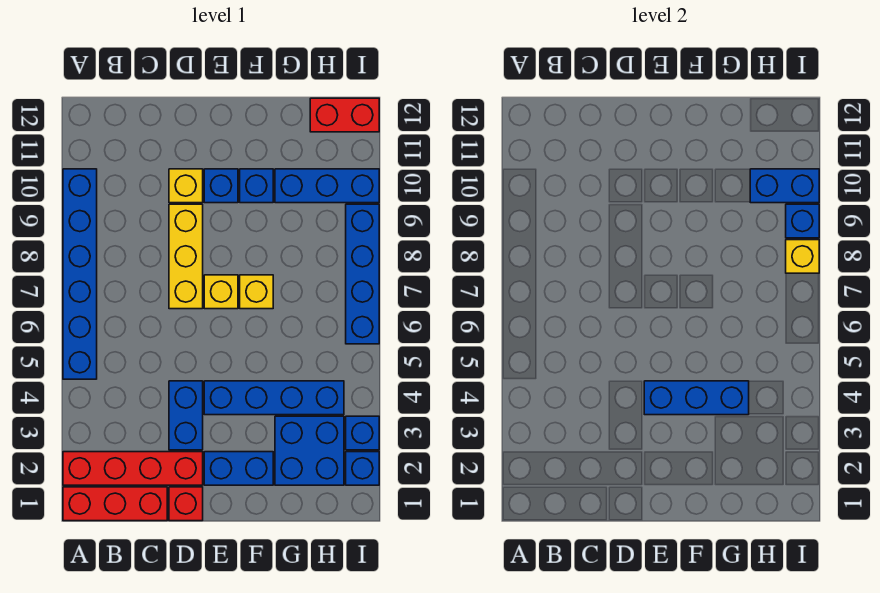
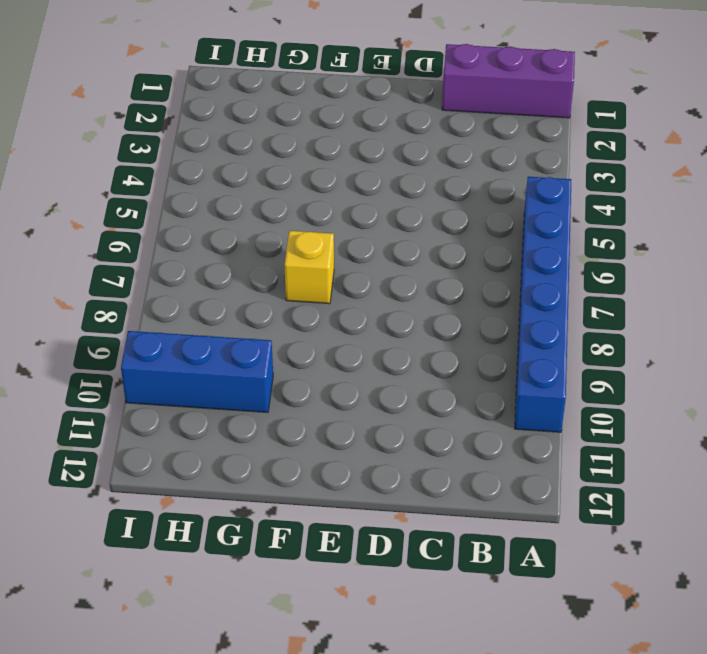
purple brick A1:C1 level 1 -> red brick A1:C1 level 1
none -> red brick A2:D2 level 1
none -> red brick D1 level 1
none -> blue brick D3:D4 level 1

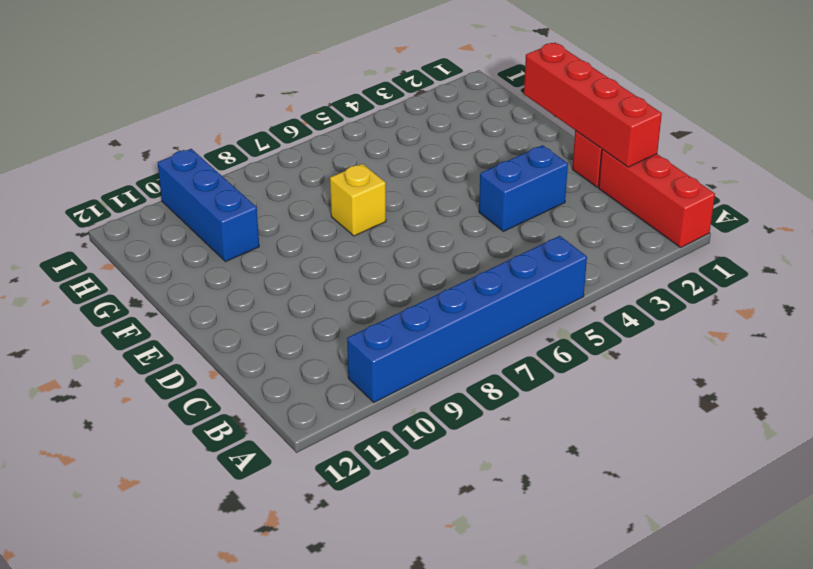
red brick C1:F1 level 2 -> red brick A2:D2 level 1
none -> yellow brick D7:D9 level 1
none -> yellow brick D10 level 1
none -> blue brick E2:F2 level 1

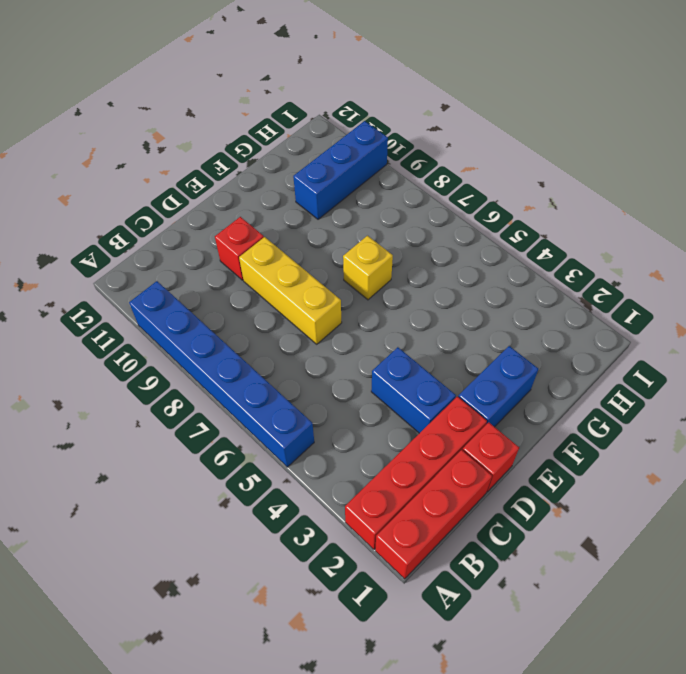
red brick D10 level 1 -> yellow brick D10 level 1
none -> blue brick E4:H4 level 1
none -> yellow brick E7 level 1
none -> blue brick E10 level 1

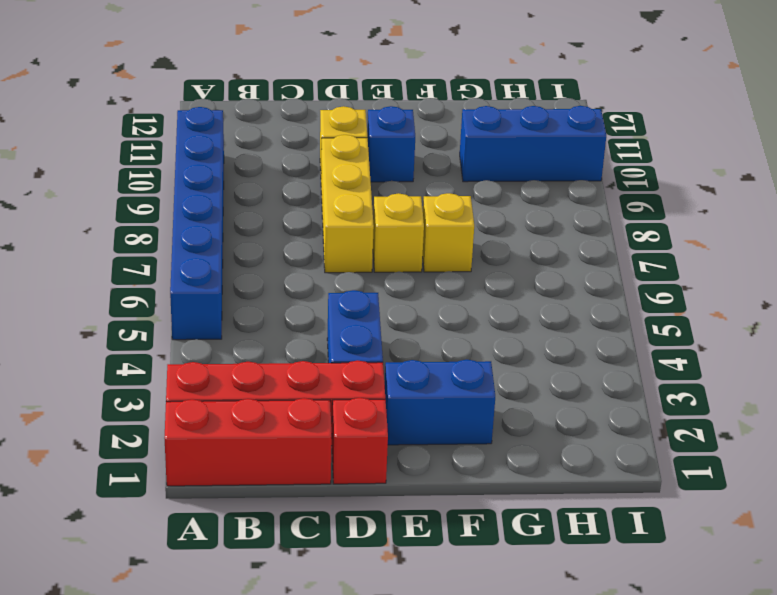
none -> blue brick E4:H4 level 1
none -> blue brick F10 level 1
none -> blue brick G2:H3 level 1

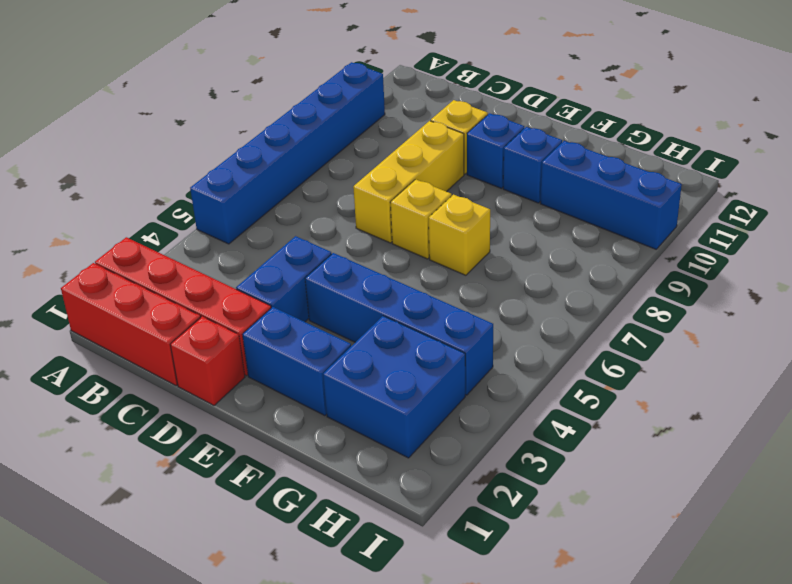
none -> red brick H12:I12 level 1
none -> blue brick I2 level 1
none -> blue brick I3 level 1

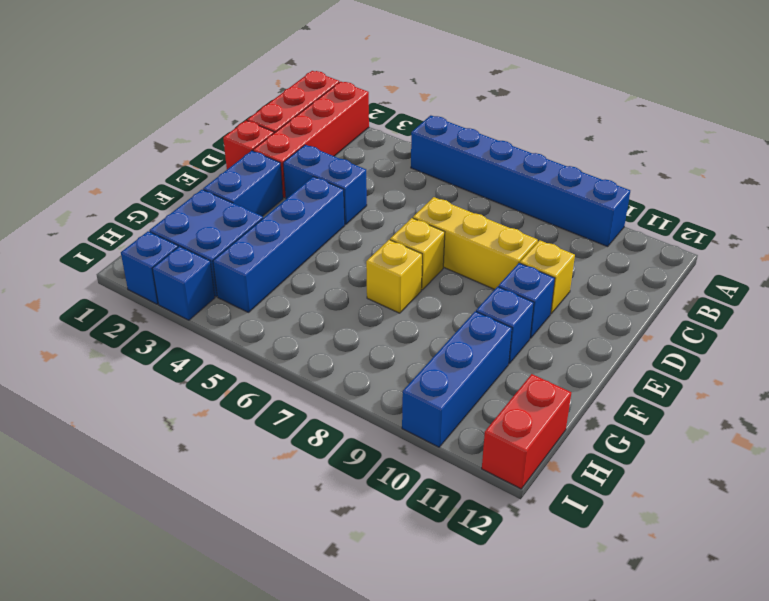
none -> blue brick I6:I9 level 1
none -> blue brick E4:G4 level 2
none -> blue brick H10:I10 level 2

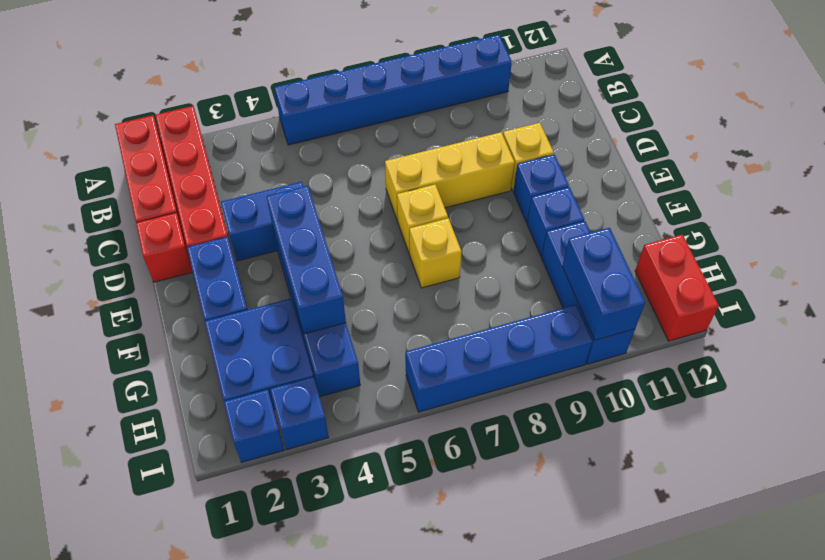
none -> yellow brick I8 level 2
none -> blue brick I9 level 2

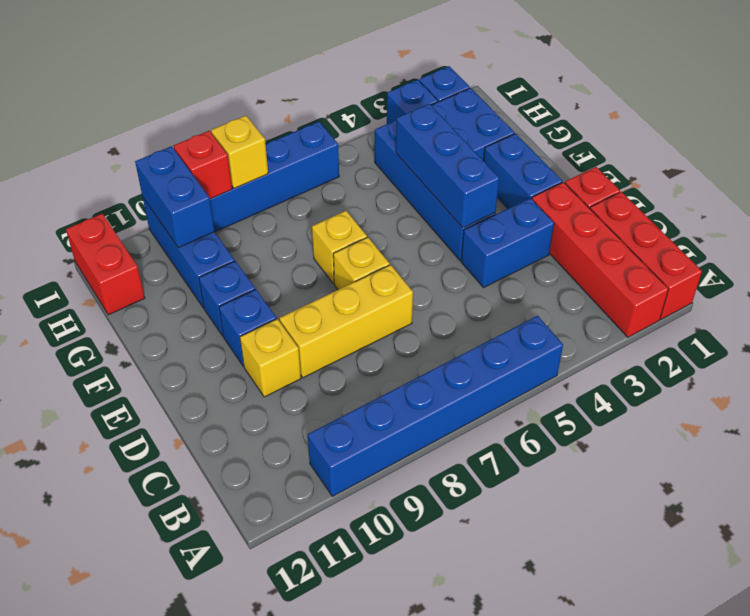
red brick I9 level 2 -> blue brick I9 level 2

